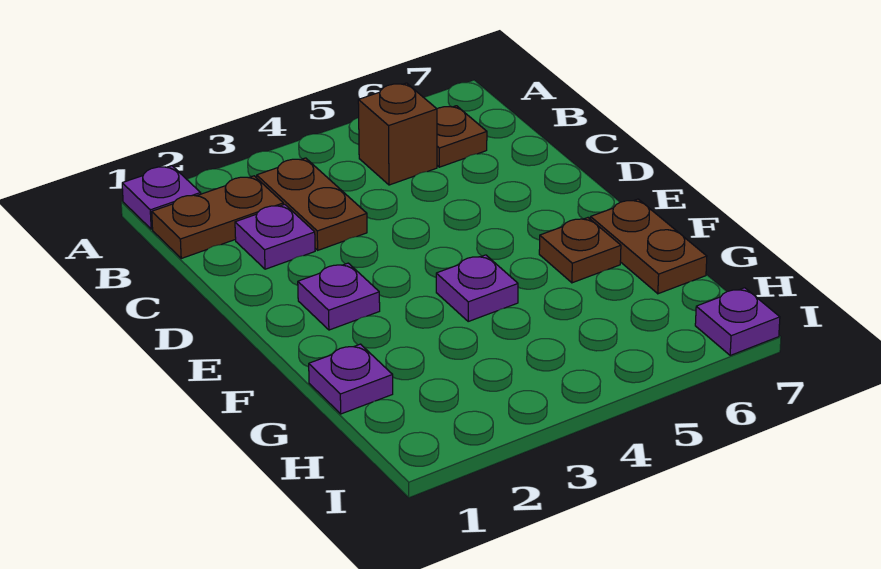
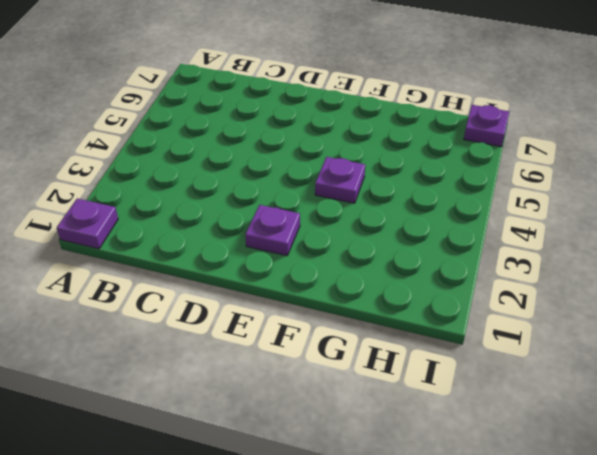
none -> brown plate B1:B2 level 1
none -> brown plate B3:C3 level 1
none -> brown brick B5 level 1

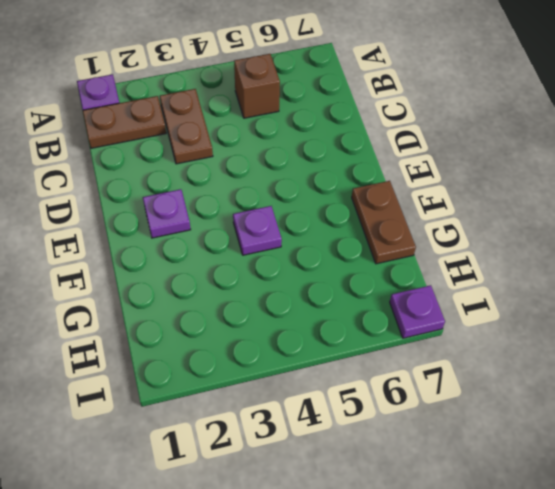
none -> brown plate B6 level 1
none -> purple plate C2 level 1
none -> brown plate F6 level 1

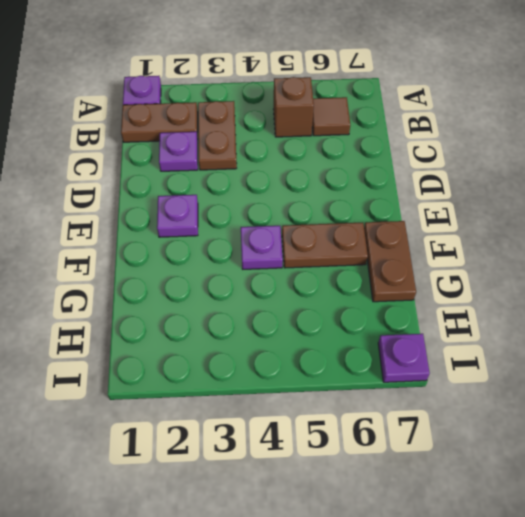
brown tile B6 level 1 -> brown plate B6 level 1
brown plate F5:F6 level 1 -> brown plate F6 level 1
none -> purple plate G1 level 1

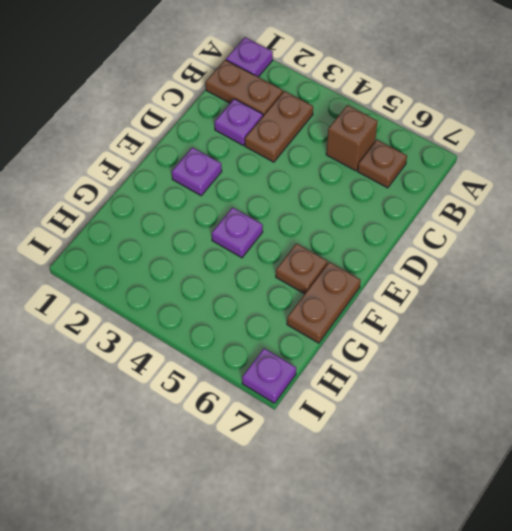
none -> purple plate G1 level 1

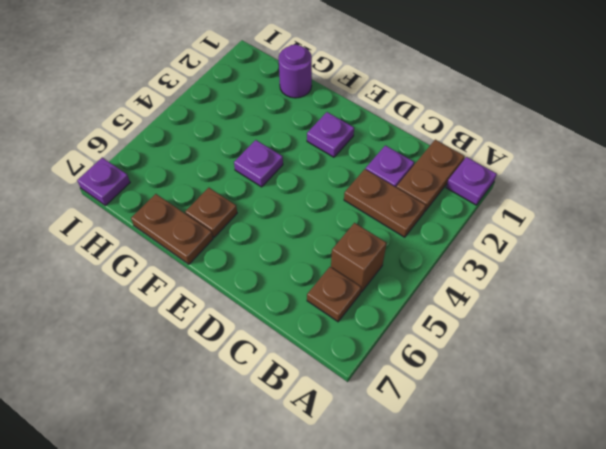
purple round brick G1 level 1 -> purple plate G1 level 1

